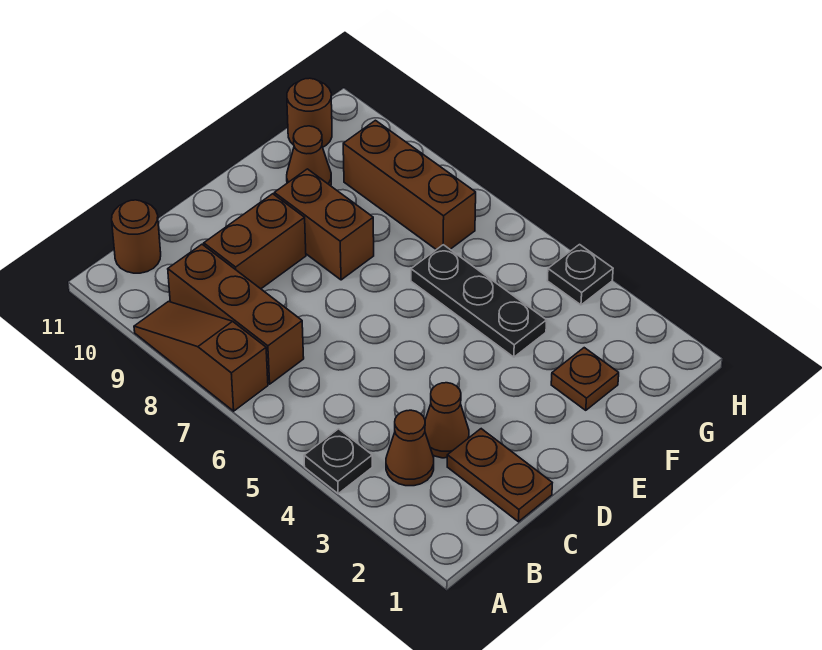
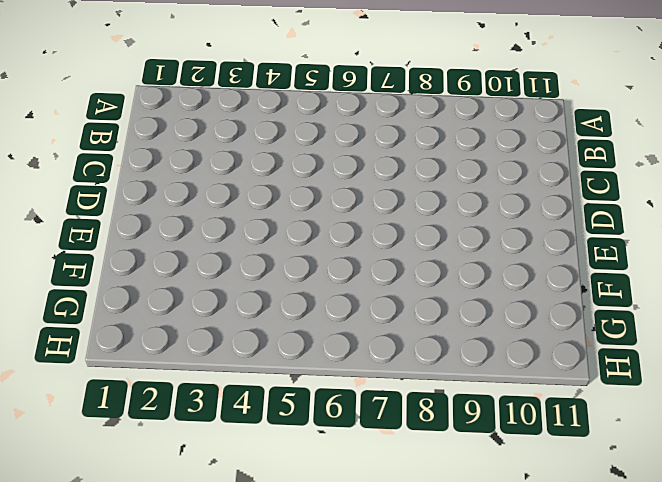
none -> black plate A4 level 1
none -> brown slope A7:A9 level 1 top 7
none -> brown cone B3 level 1

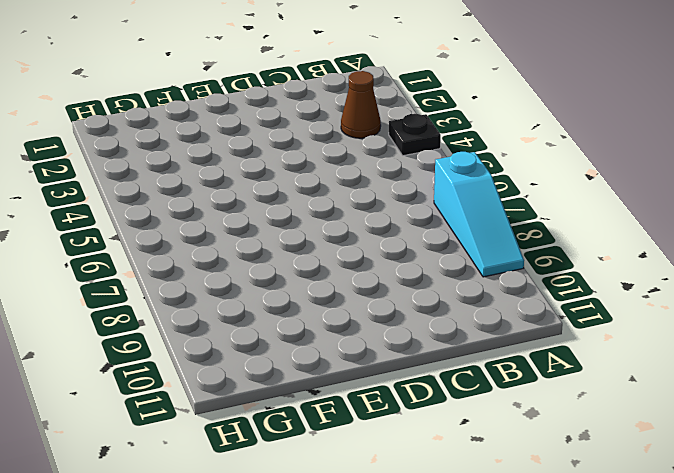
cyan slope A7:A9 level 1 top 7 -> brown slope A7:A9 level 1 top 7
none -> brown brick B7:B9 level 1
none -> brown round brick B11 level 1
none -> brown plate C1:C2 level 1

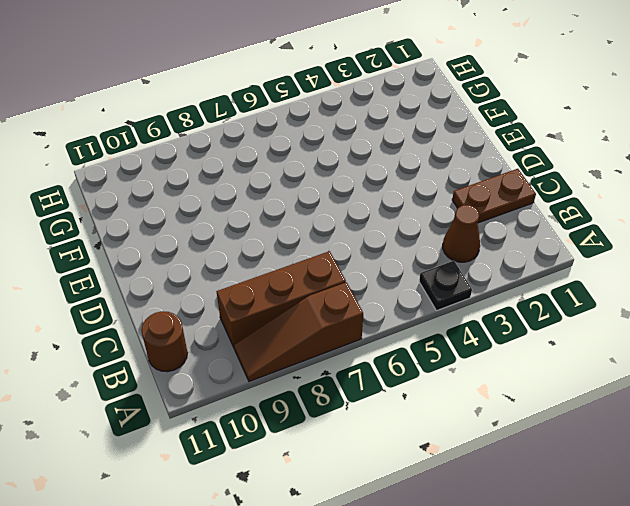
none -> brown cone C3 level 1
none -> brown brick C9:D9 level 1
none -> brown brick E8:E9 level 1

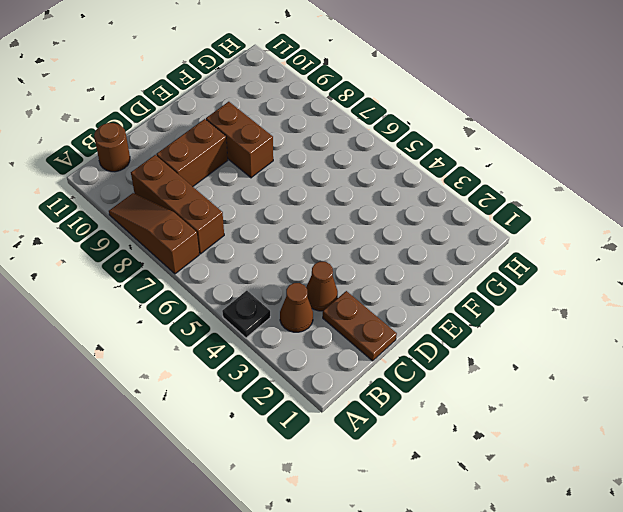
none -> brown plate F2 level 1
none -> black plate F4:F6 level 1
none -> brown cone F10 level 1

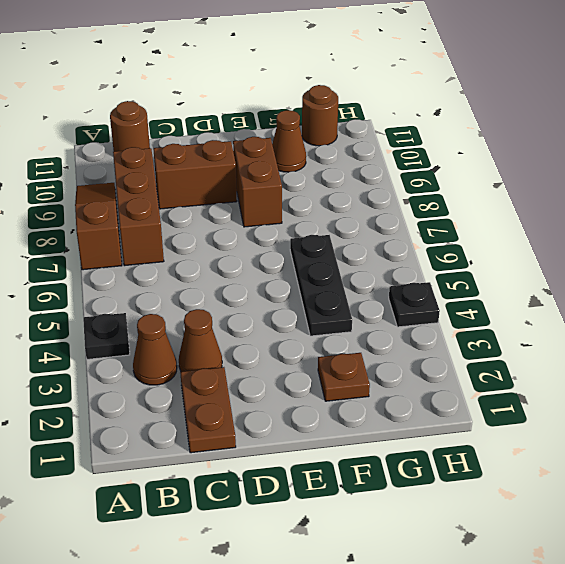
none -> brown brick G7:G9 level 1

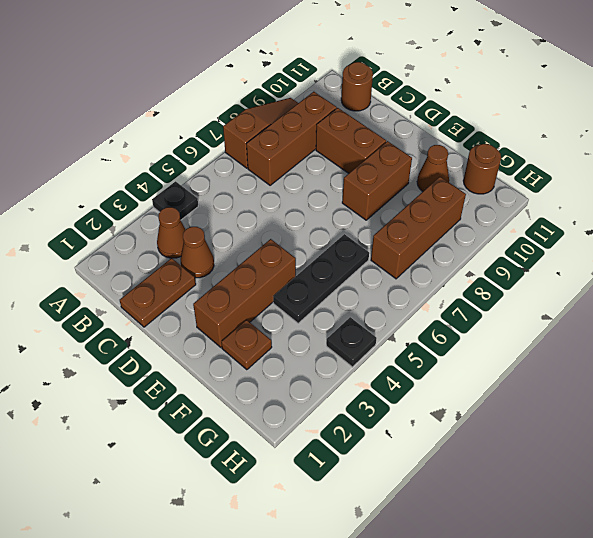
brown brick E2:E4 level 1 -> none

